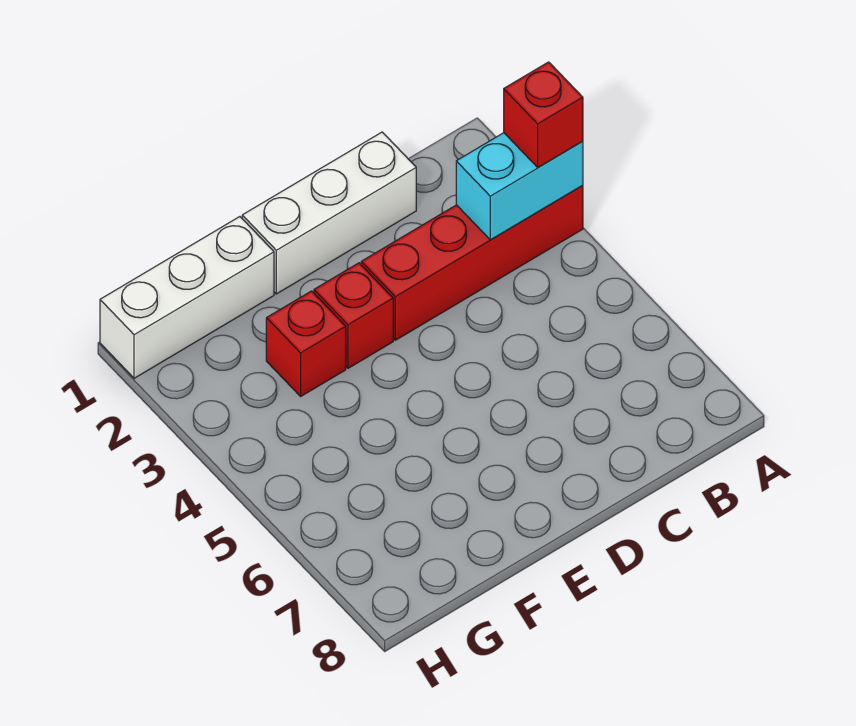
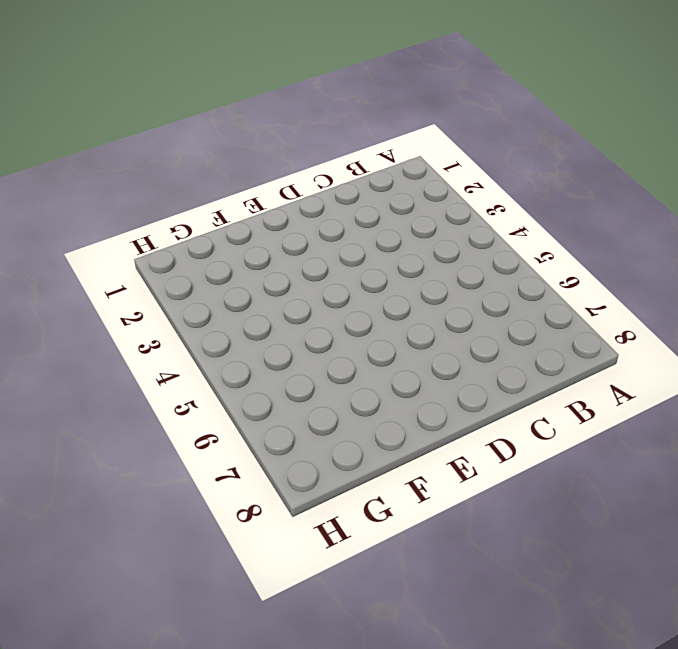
none -> red brick A3:D3 level 1
none -> white brick C1:E1 level 1

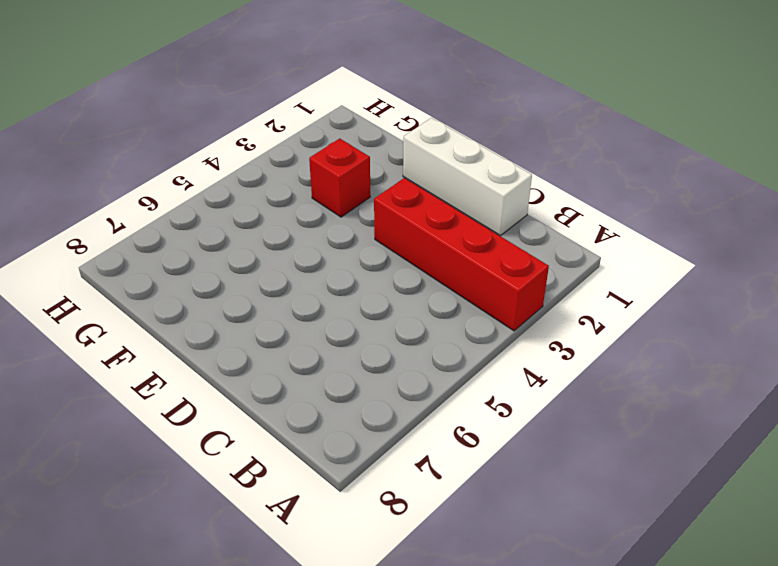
none -> red brick E3 level 1
none -> white brick F1:H1 level 1

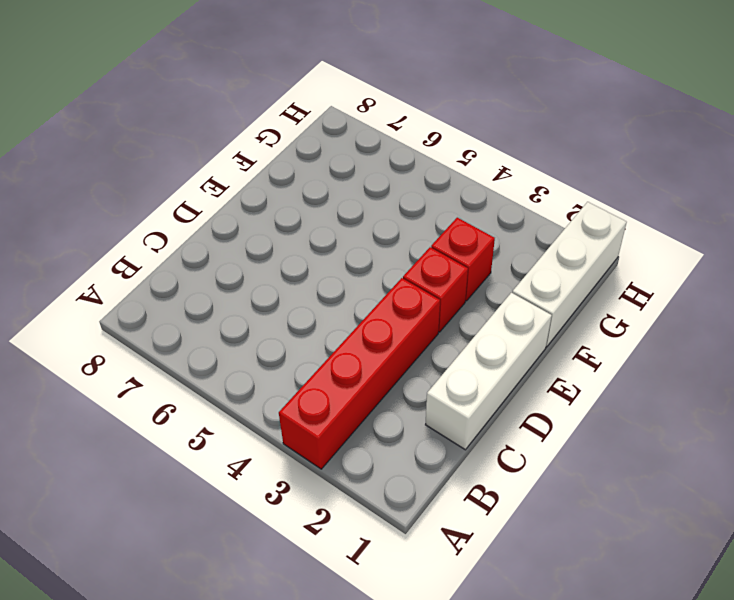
none -> cyan brick A3:B3 level 2
none -> red brick A3 level 3

